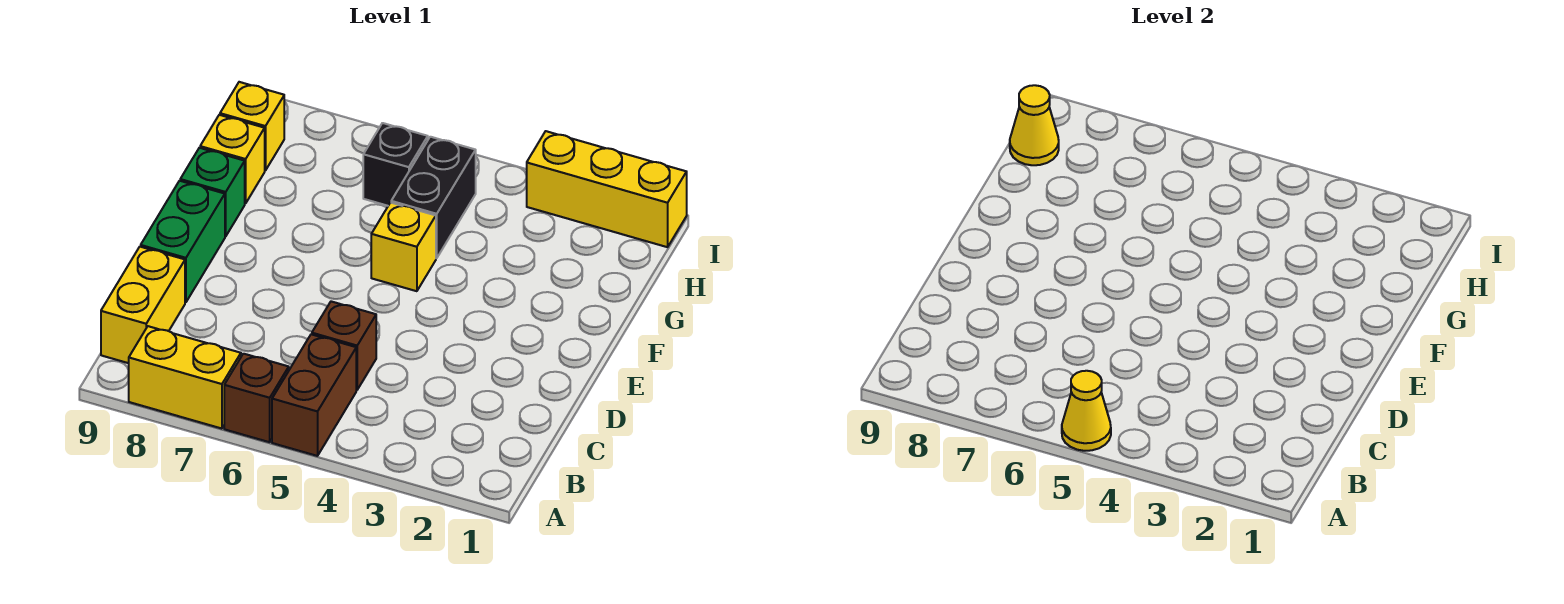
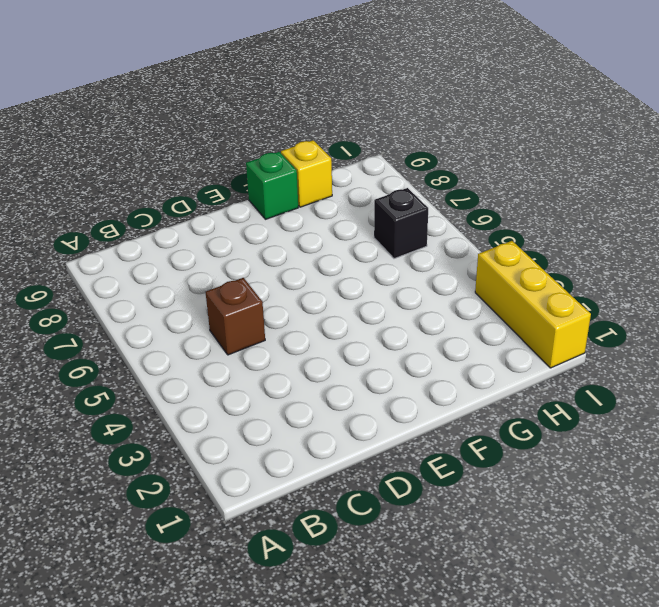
none -> brown brick A5:B5 level 1
none -> brown brick A6 level 1
none -> yellow brick A7:A8 level 1

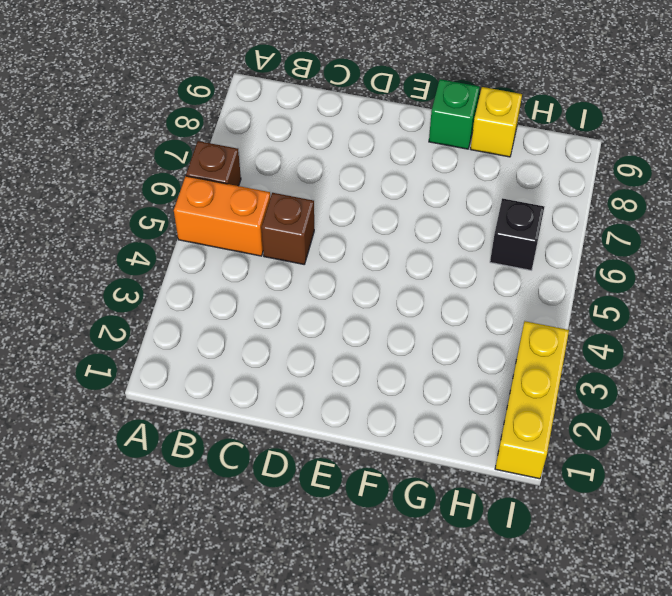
orange brick A5:B5 level 1 -> brown brick A5:B5 level 1
none -> yellow brick A7:A8 level 1
none -> yellow brick B9:C9 level 1
none -> green brick D9:E9 level 1

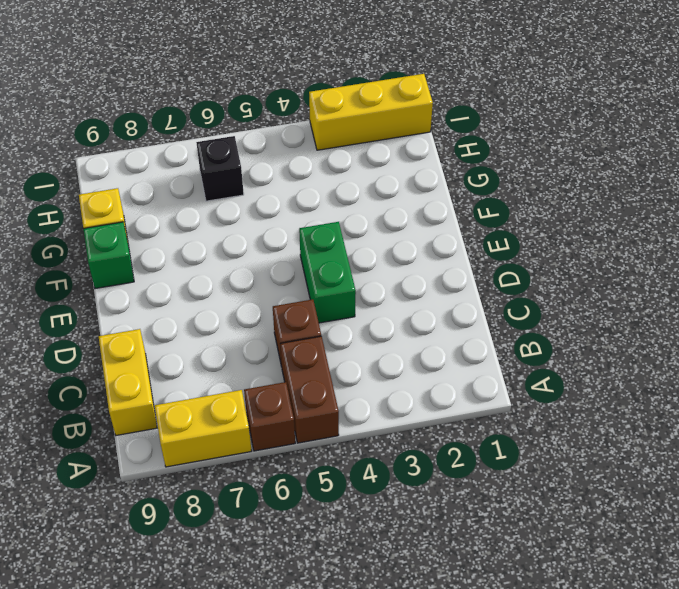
green brick D4:E4 level 1 -> green brick D9:E9 level 1
none -> yellow brick F5 level 1
none -> black brick G5:H5 level 1
none -> yellow brick H9 level 1

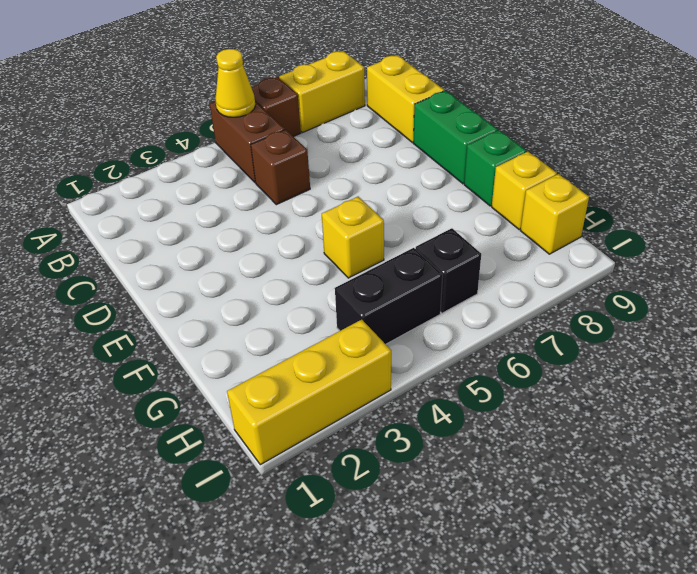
black brick H4:H5 level 1 -> black brick G5:H5 level 1
none -> yellow cone H9 level 2

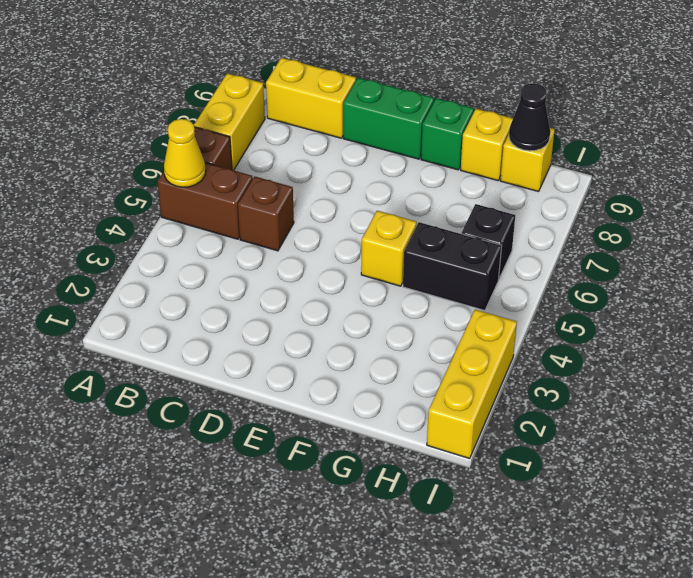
black cone H9 level 2 -> yellow cone H9 level 2

